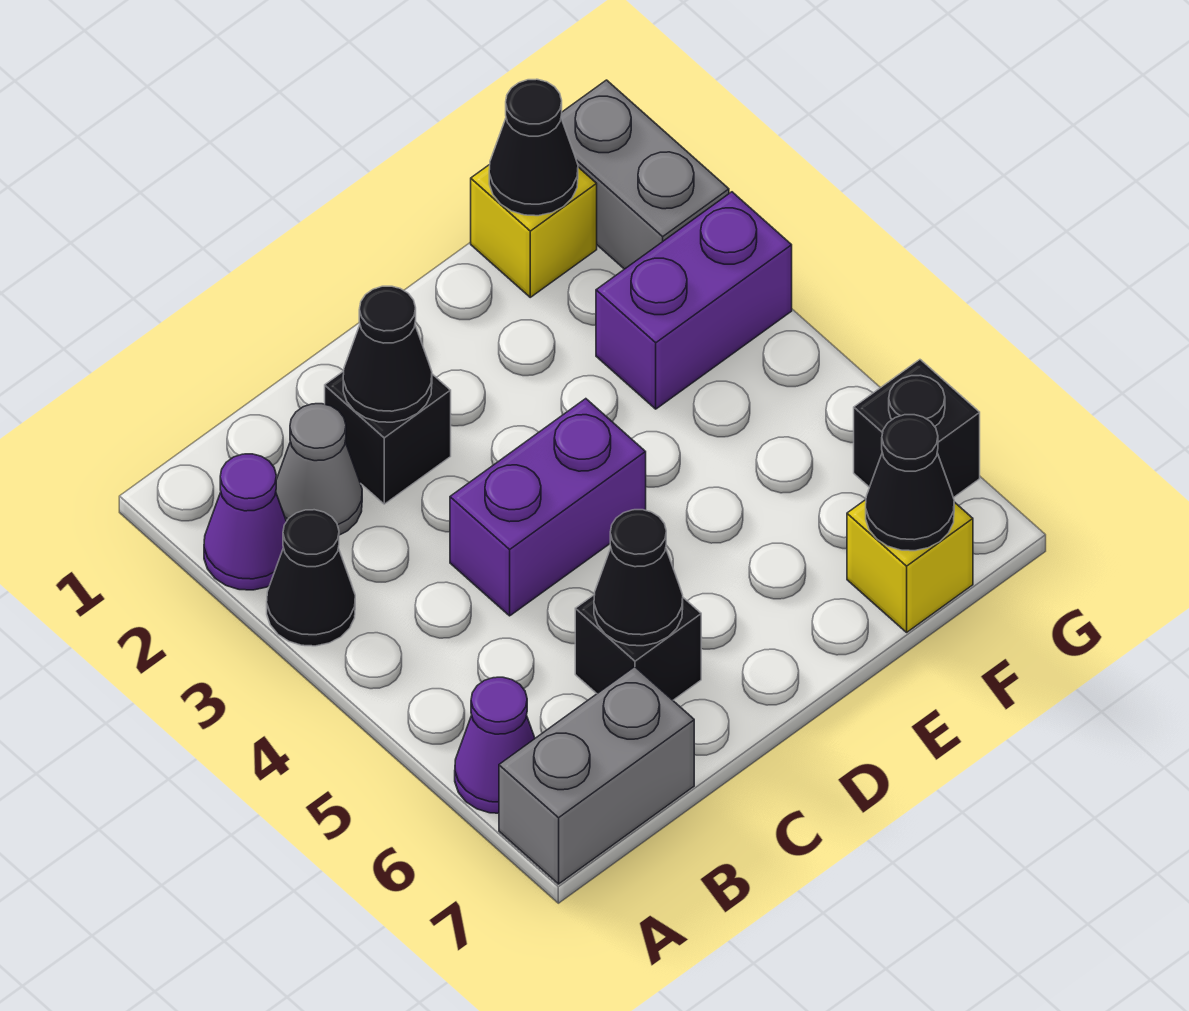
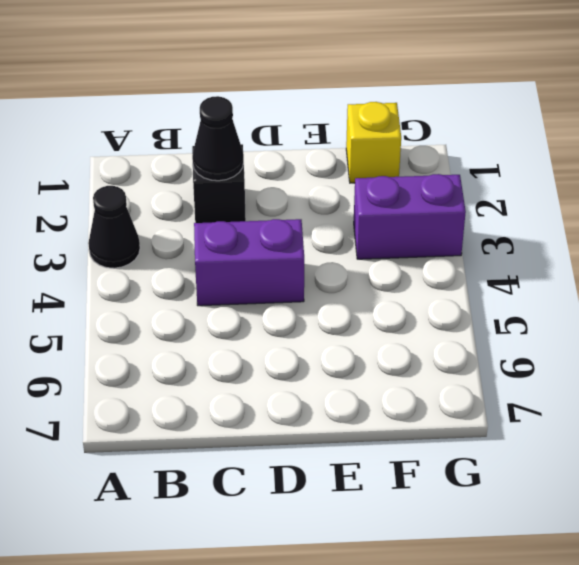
none -> purple cone A2 level 1
none -> purple cone A6 level 1
none -> grey brick A7:B7 level 1

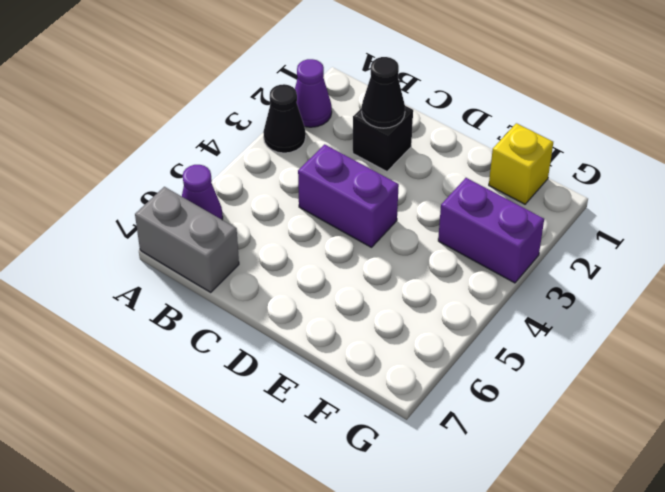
none -> grey cone B2 level 1
none -> black brick C6 level 1
none -> yellow brick F7 level 1

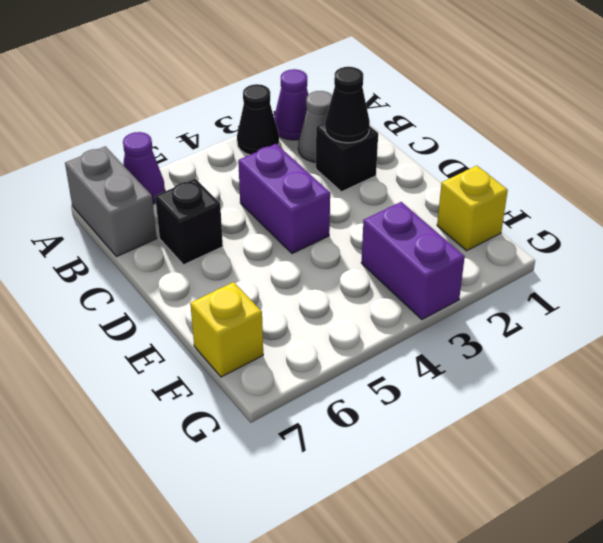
none -> grey brick G1:G2 level 1
none -> black brick G6 level 1
none -> black cone C6 level 2

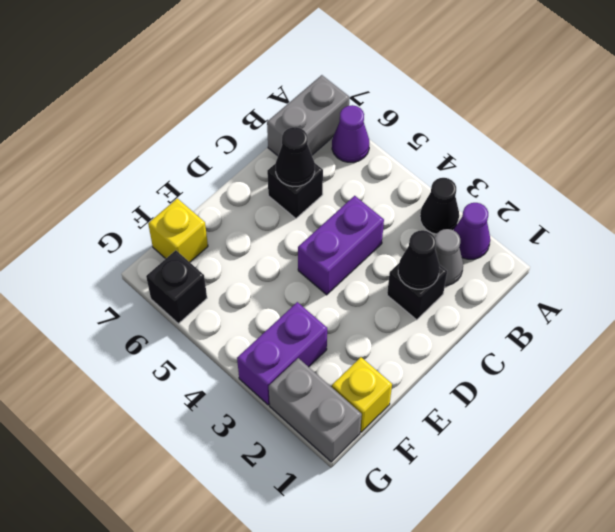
none -> black cone F1 level 2
none -> black cone F7 level 2

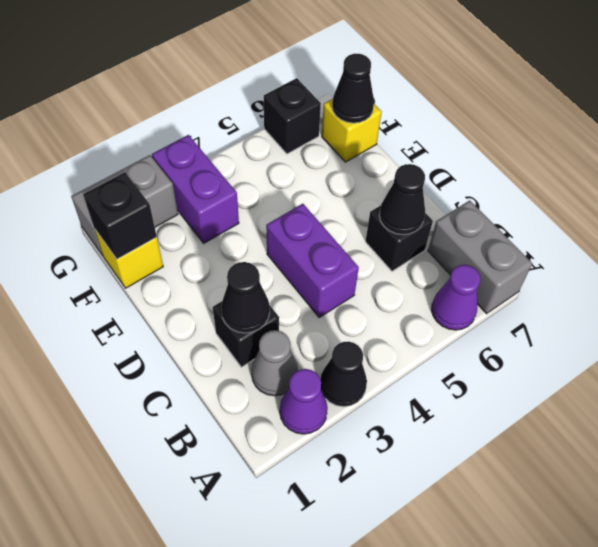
black brick F1 level 2 -> black cone F1 level 2

